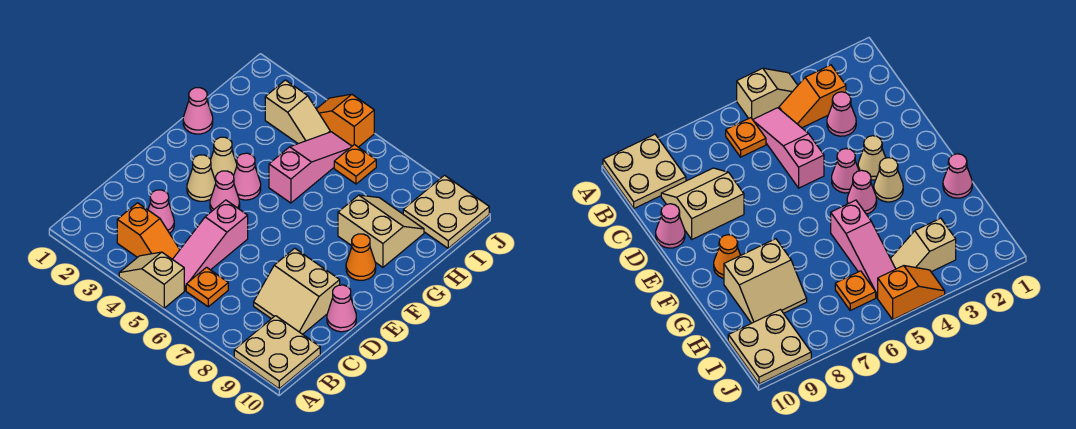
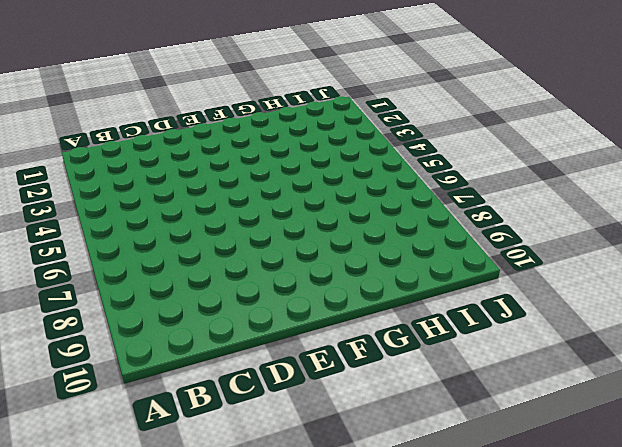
none -> tan slope A4:A5 level 1 top 5
none -> tan plate A9:B10 level 1
none -> orange slope B3:B4 level 1 top 3

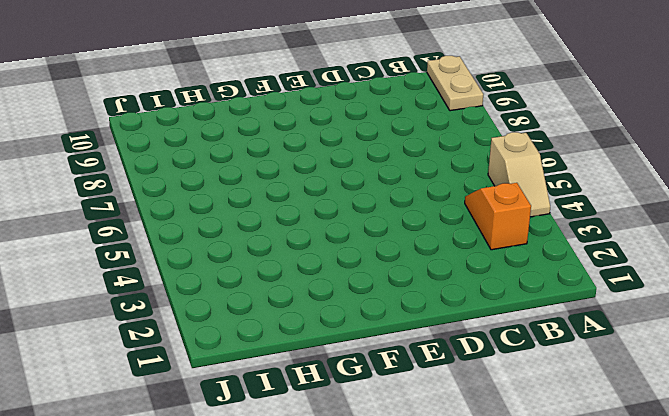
tan plate A9:A10 level 1 -> tan plate A9:B10 level 1
none -> pink slope B5:D5 level 1 top D
none -> orange plate B6 level 1
none -> pink cone C3 level 1

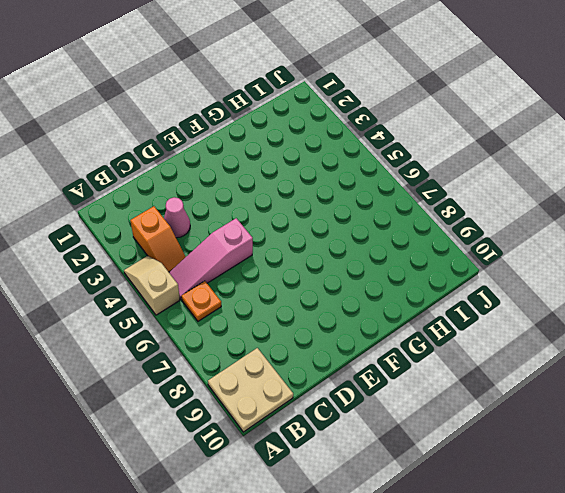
none -> tan slope C8:D9 level 1 top D
none -> pink cone D10 level 1
none -> tan cone E3 level 1

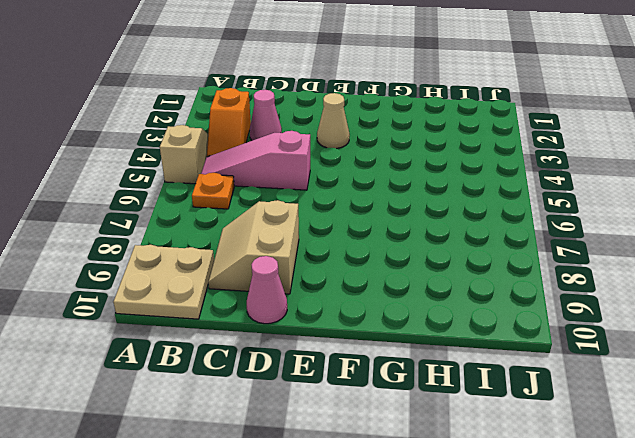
none -> pink cone E4 level 1
none -> tan cone F3 level 1
none -> pink cone F4 level 1

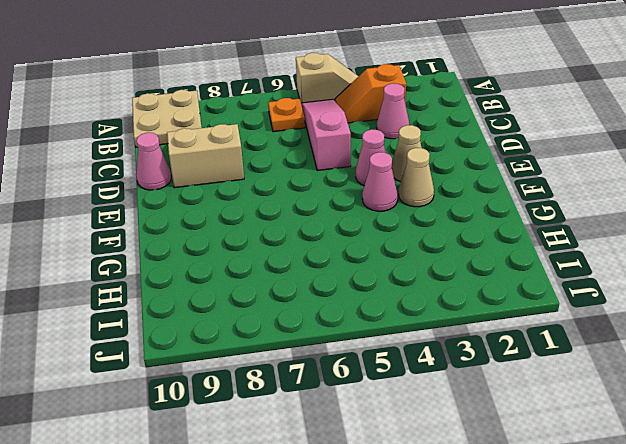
none -> orange cone F9 level 1
none -> pink cone G1 level 1
none -> pink slope G5:I5 level 1 top G

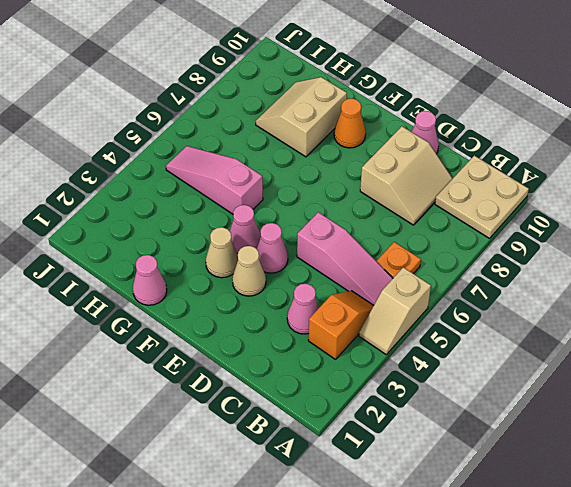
none -> tan slope I3:I4 level 1 top 3
none -> orange plate I6 level 1
none -> tan plate I9:J10 level 1

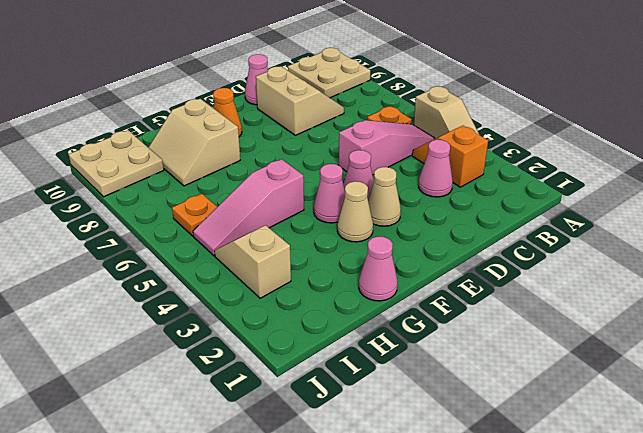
none -> orange slope J4:J5 level 1 top 5

